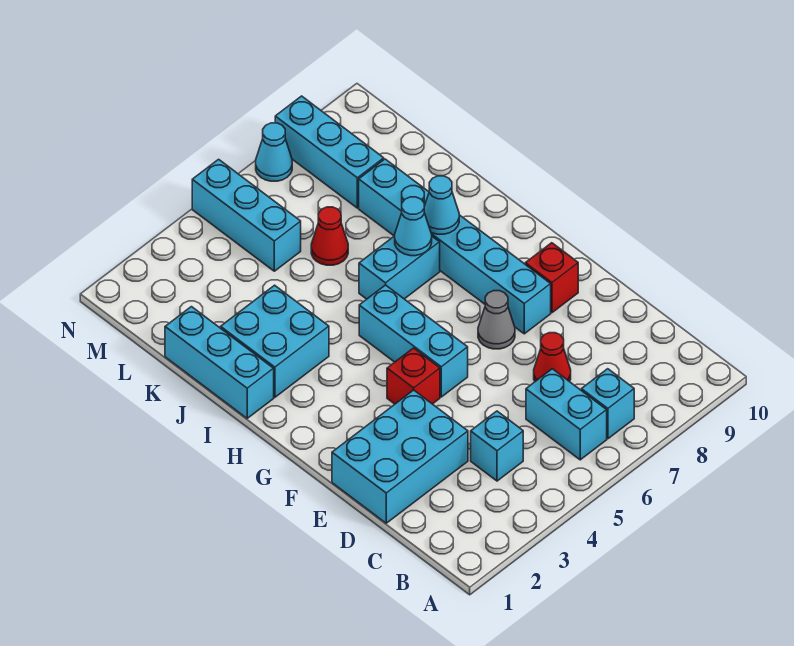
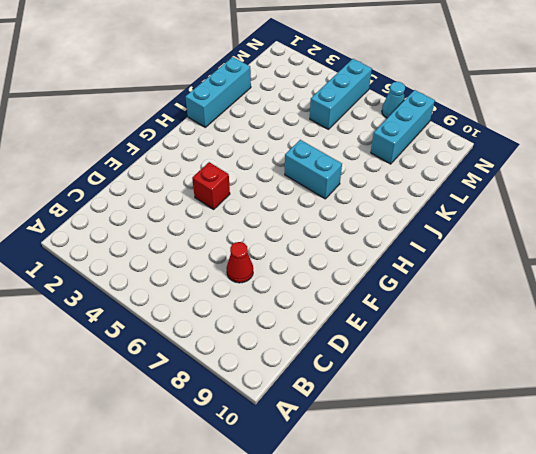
none -> cyan brick B6:C6 level 1
none -> cyan brick B7 level 1
none -> cyan brick C4 level 1

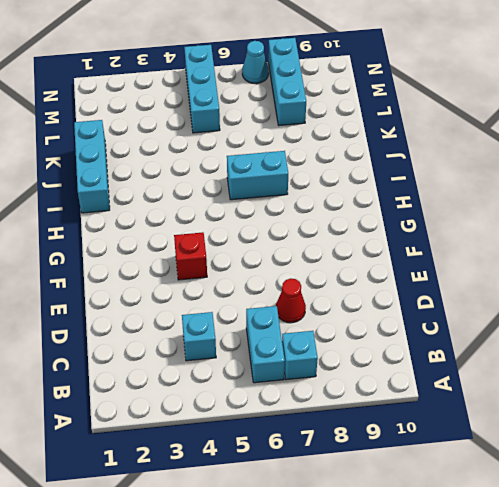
none -> cyan brick D1:E3 level 1
none -> cyan brick F5:H5 level 1
none -> grey cone F7 level 1

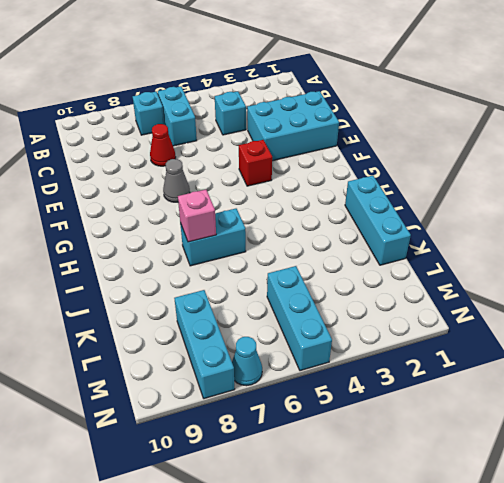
pink brick I7 level 2 -> cyan cone I7 level 2
none -> cyan brick F5:H5 level 1
none -> cyan brick F8:K8 level 1
none -> red brick F9 level 1

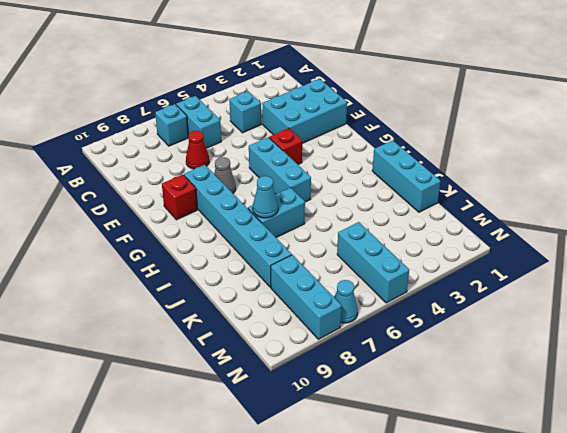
none -> cyan brick I2:J3 level 1
none -> red cone K6 level 1
none -> cyan cone I8 level 2

